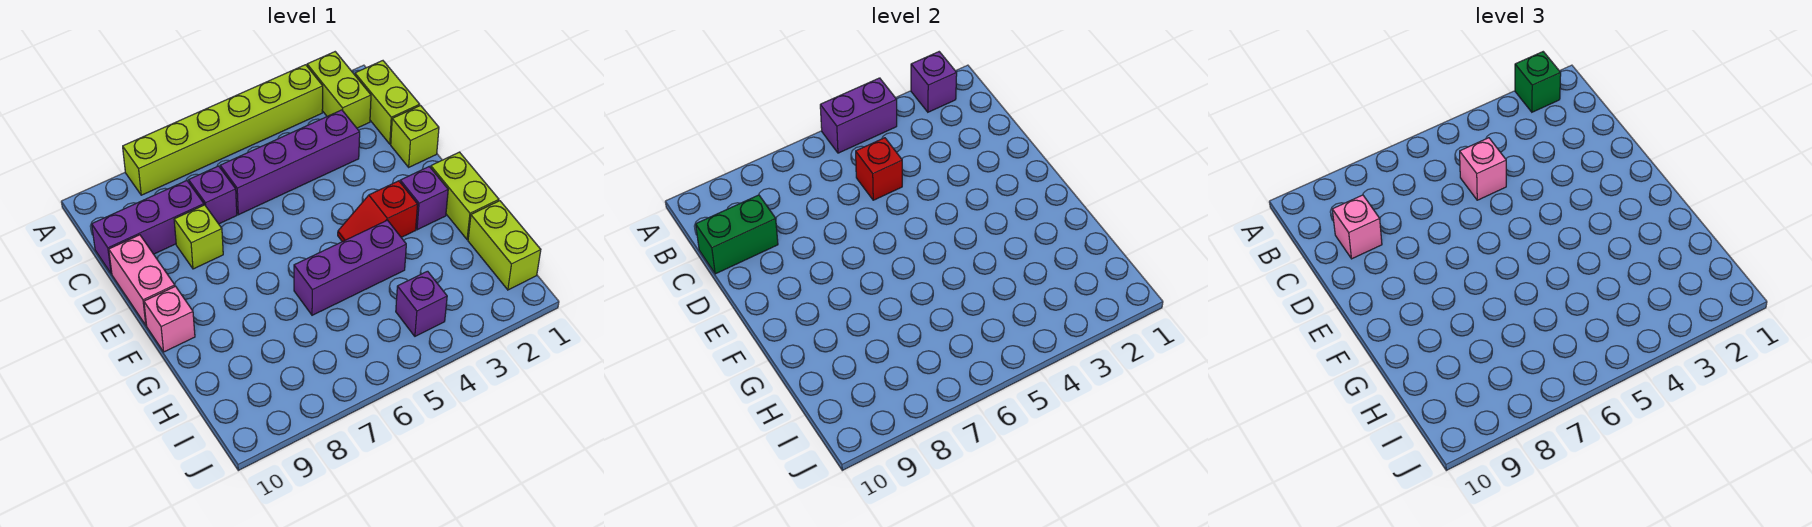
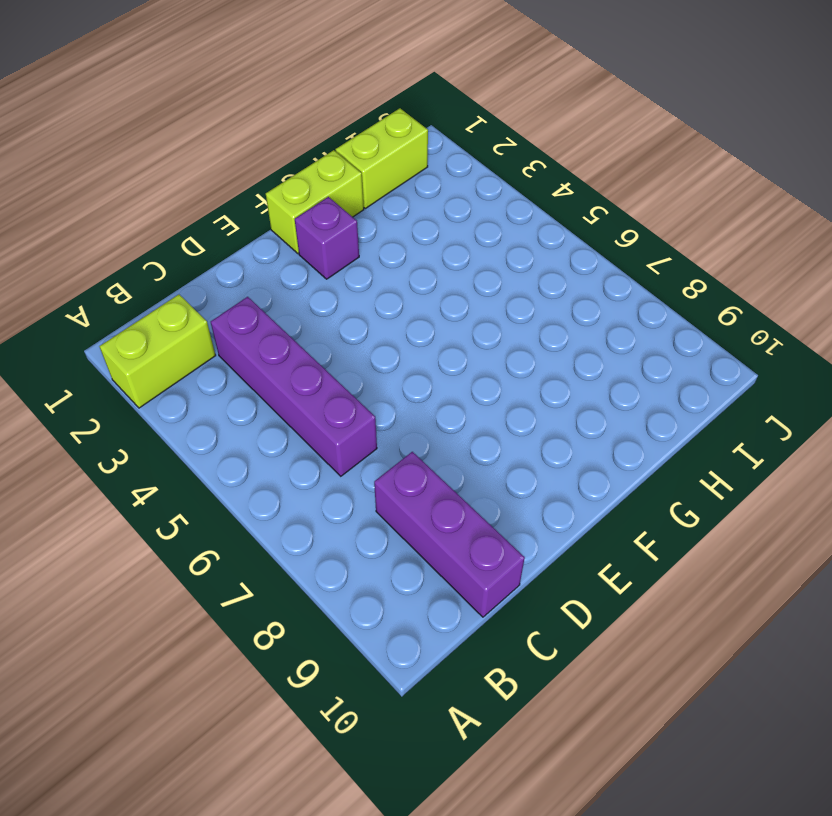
none -> lime brick A3:A8 level 1
none -> lime brick B1:C1 level 1
none -> purple brick C7 level 1

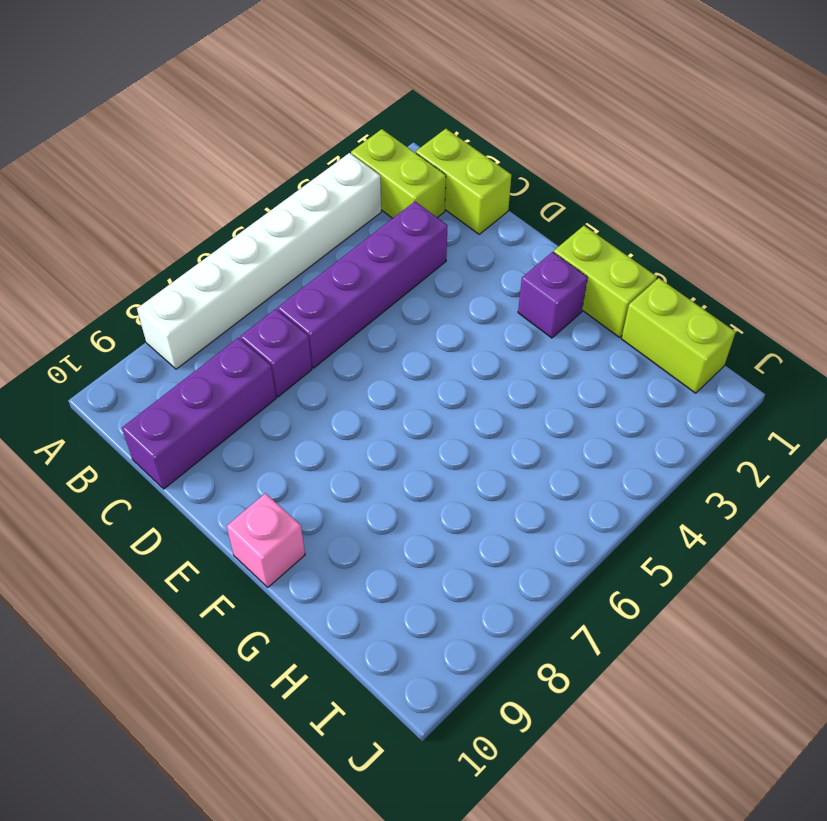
white brick A3:A8 level 1 -> lime brick A3:A8 level 1
none -> lime brick D1 level 1
none -> lime brick D8 level 1
none -> pink brick D10:E10 level 1

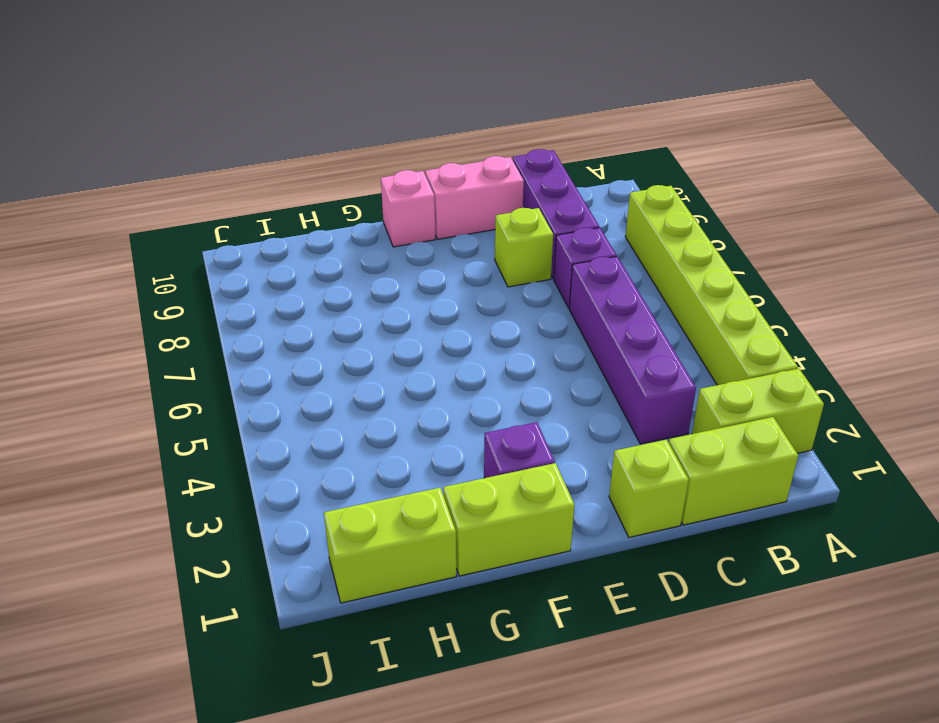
none -> red slope F3:F4 level 1 top 3
none -> purple brick G4:G6 level 1
none -> purple brick I4 level 1

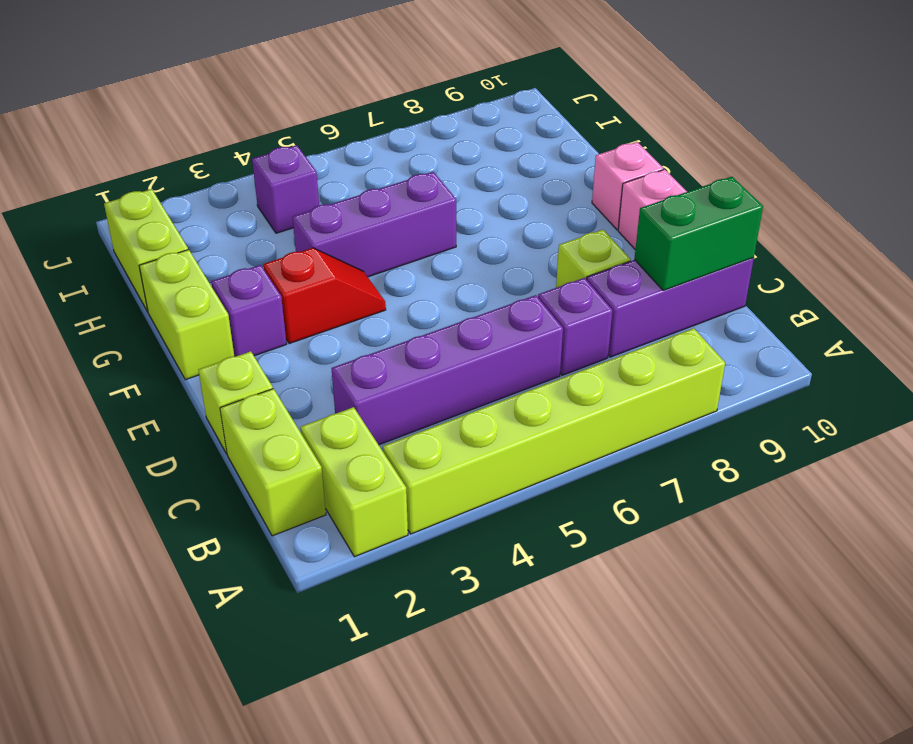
none -> purple brick A2 level 2
none -> purple brick A4:A5 level 2
none -> red brick C5 level 2

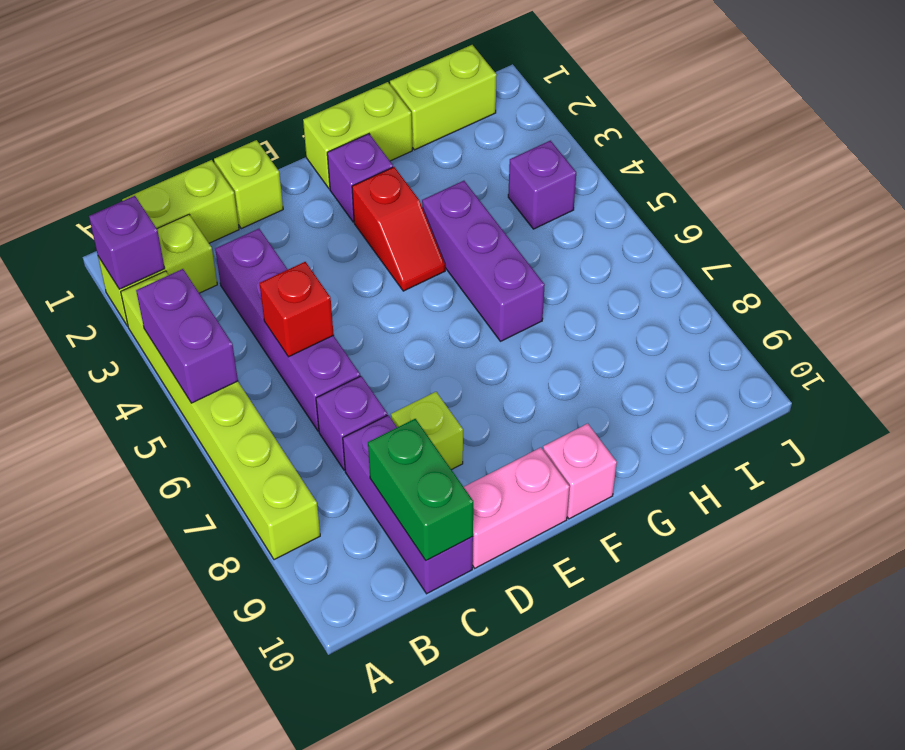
none -> green brick A2 level 3
none -> pink brick C5 level 3
none -> pink brick C9 level 3

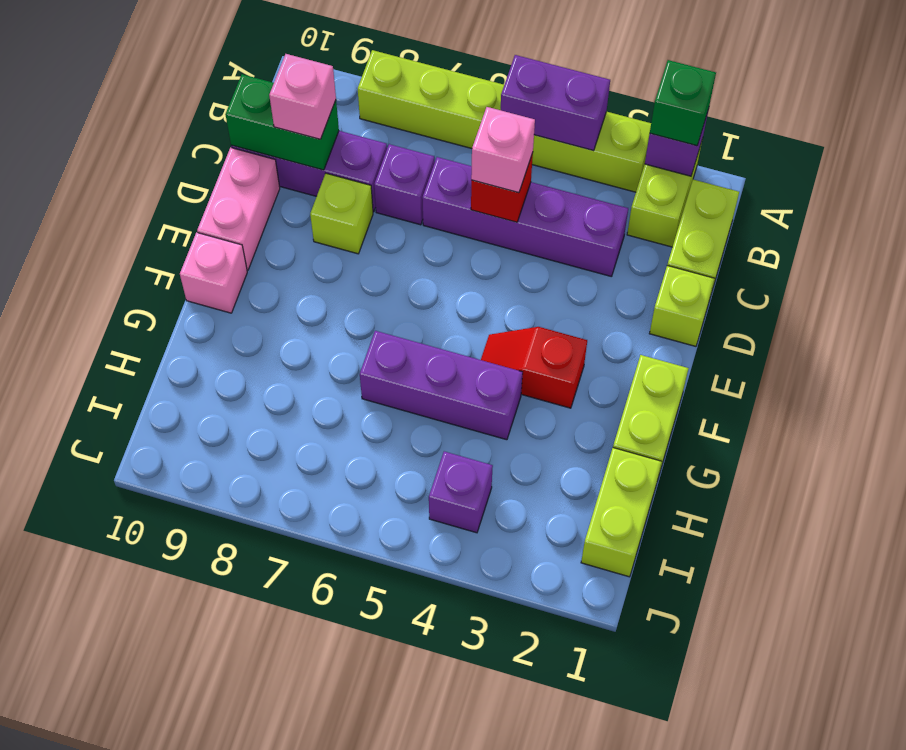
none -> purple brick F2 level 1

